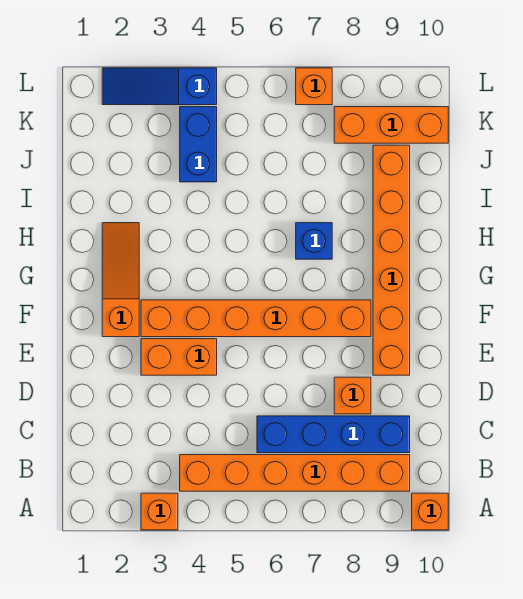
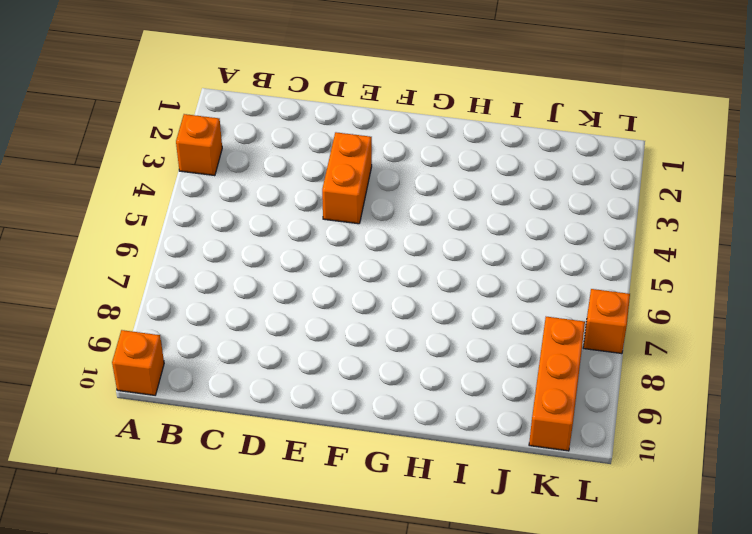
none -> orange brick B4:B9 level 1
none -> blue brick C6:C9 level 1
none -> orange brick D8 level 1

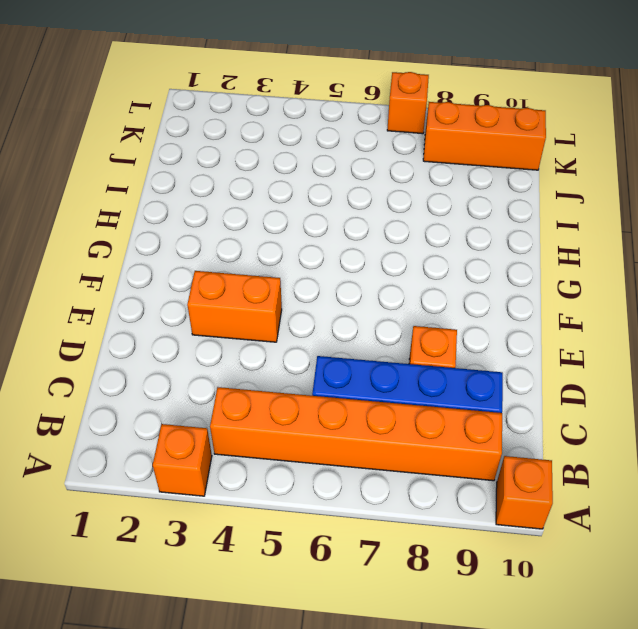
none -> orange brick E9:J9 level 1
none -> orange slope F2:H2 level 1 top F
none -> orange brick F3:F8 level 1

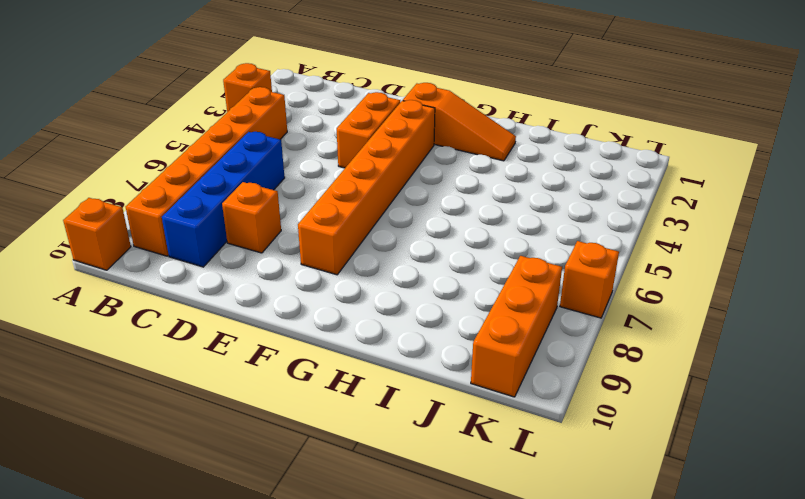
none -> orange brick E9:J9 level 1
none -> blue brick H7 level 1
none -> blue brick J4:K4 level 1

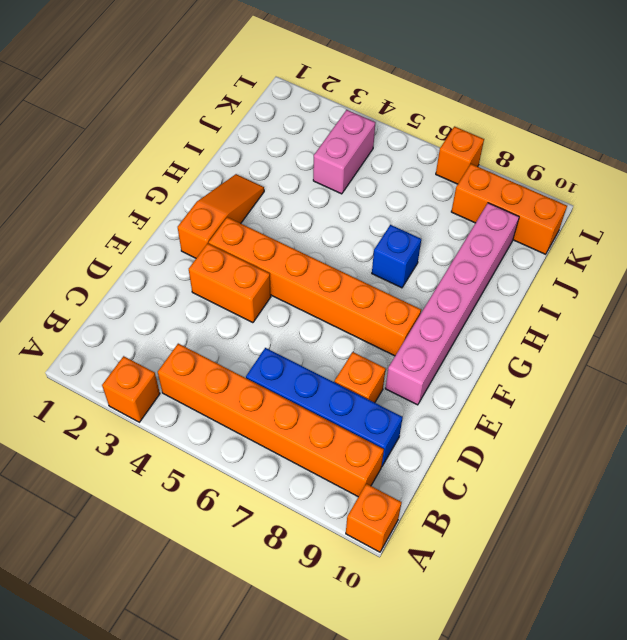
pink brick E9:J9 level 1 -> orange brick E9:J9 level 1
pink brick J4:K4 level 1 -> blue brick J4:K4 level 1
none -> blue slope L2:L4 level 1 top 4

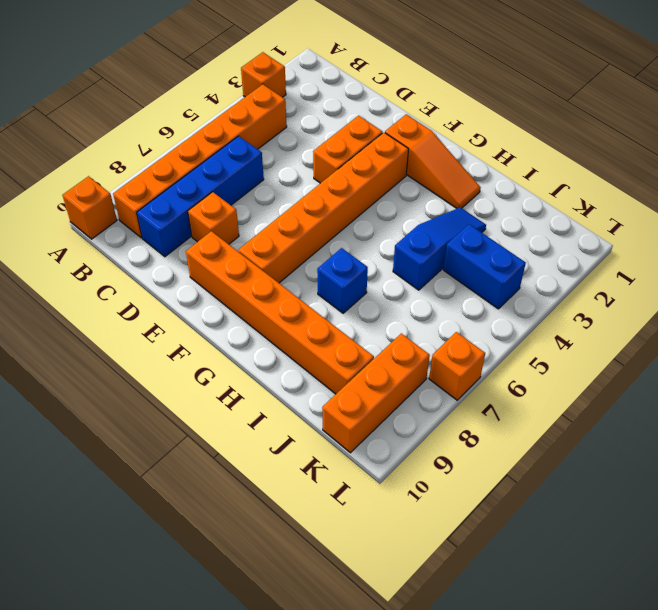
blue slope I3:I5 level 1 top 5 -> blue slope L2:L4 level 1 top 4

